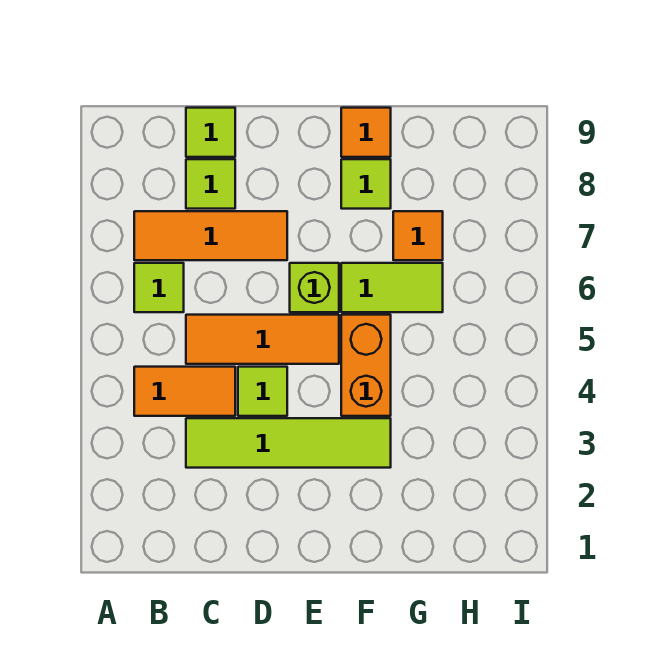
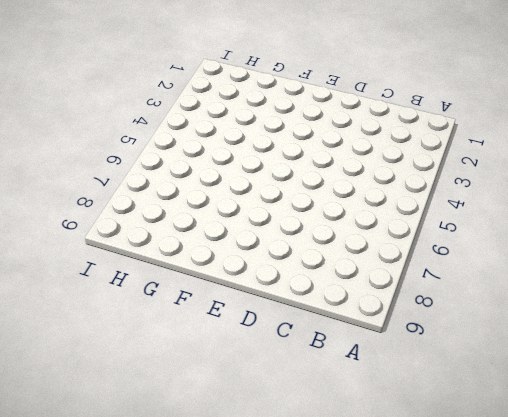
none -> orange tile B4:C4 level 1
none -> lime tile B6 level 1
none -> orange tile B7:D7 level 1

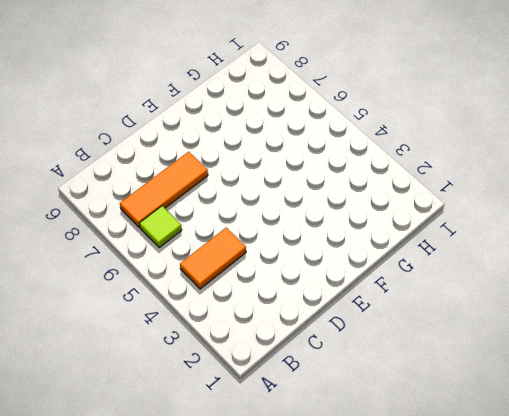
none -> lime tile C3:F3 level 1
none -> orange tile C5:E5 level 1
none -> lime tile C8 level 1

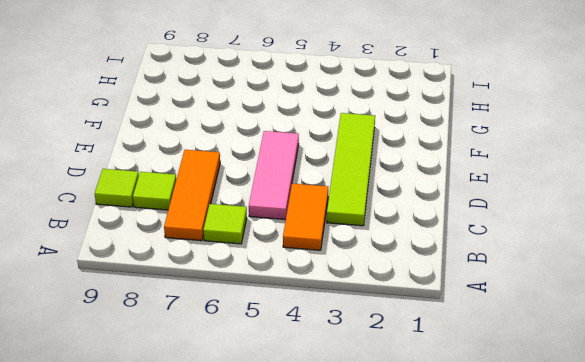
pink tile C5:E5 level 1 -> orange tile C5:E5 level 1
none -> lime tile D4 level 1
none -> lime brick E6 level 1
none -> orange brick F4:F5 level 1

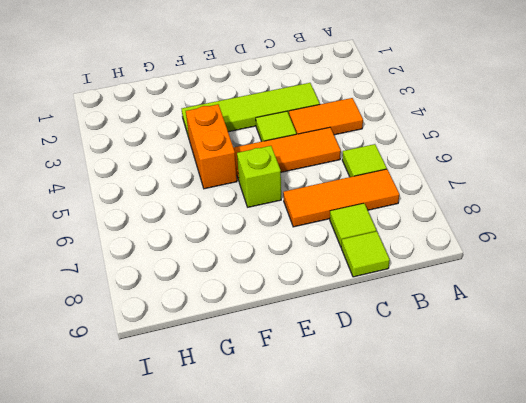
none -> lime tile F6:G6 level 1
none -> lime tile F8 level 1
none -> orange tile F9 level 1

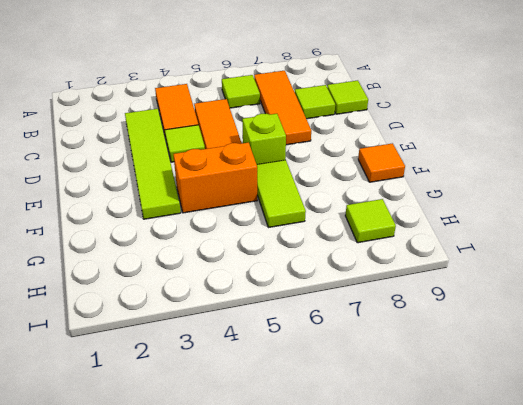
lime tile H8 level 1 -> lime tile F8 level 1
none -> orange tile G7 level 1

